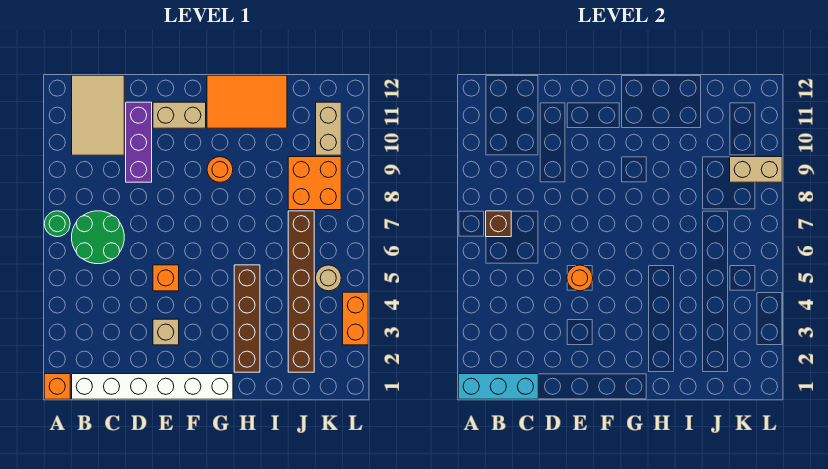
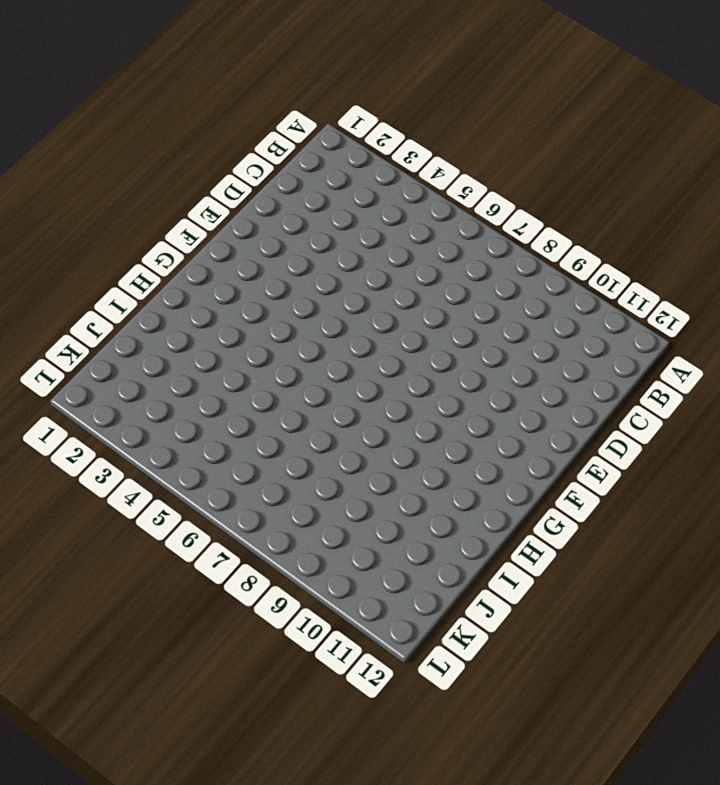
none -> orange brick A1 level 1
none -> green round brick A7 level 1
none -> white brick B1:G1 level 1

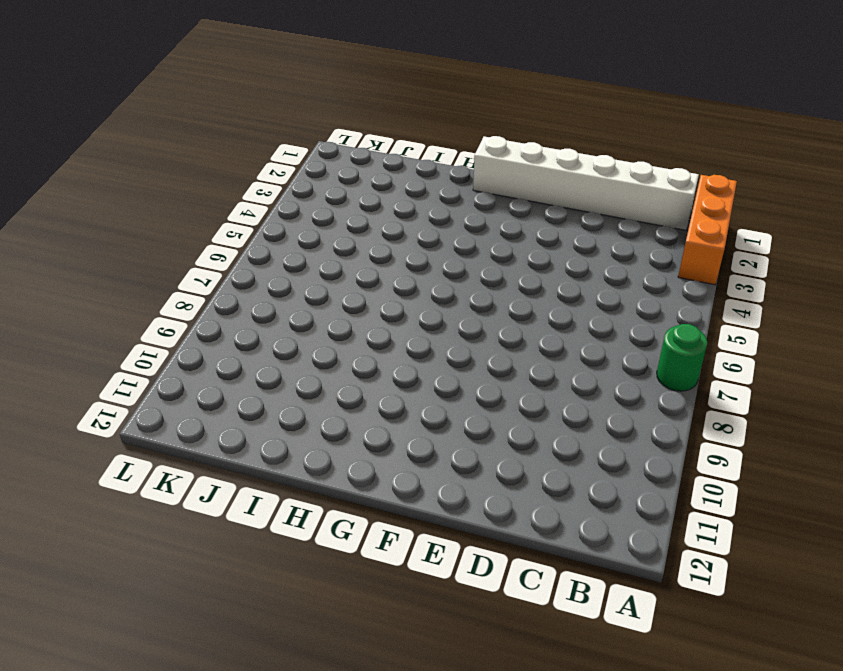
orange brick A1:A3 level 1 -> orange brick A1 level 1
none -> green round brick B6:C7 level 1
none -> tan tile B10:C12 level 1
none -> purple brick D9:D11 level 1

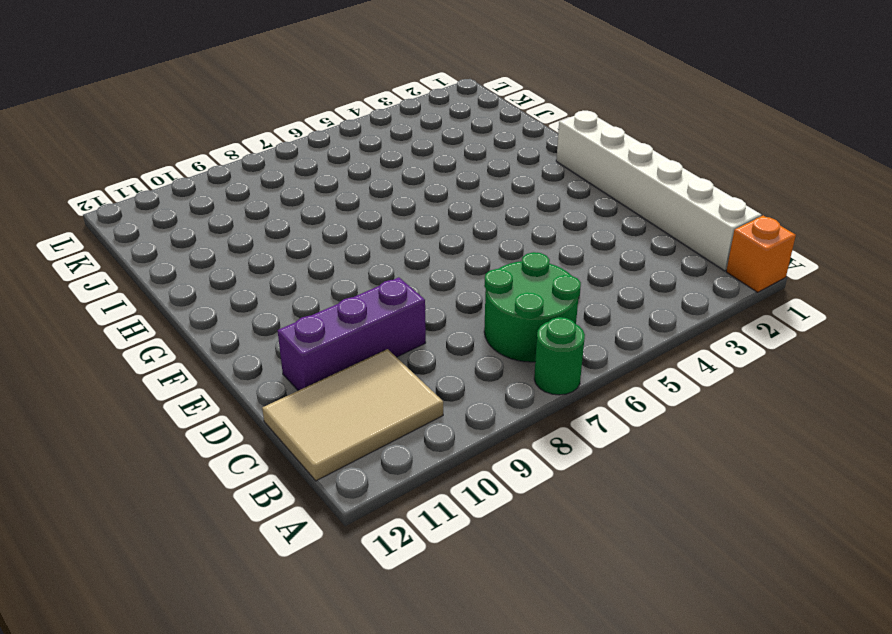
none -> tan brick E3 level 1
none -> orange brick E5 level 1
none -> tan brick E11:F11 level 1

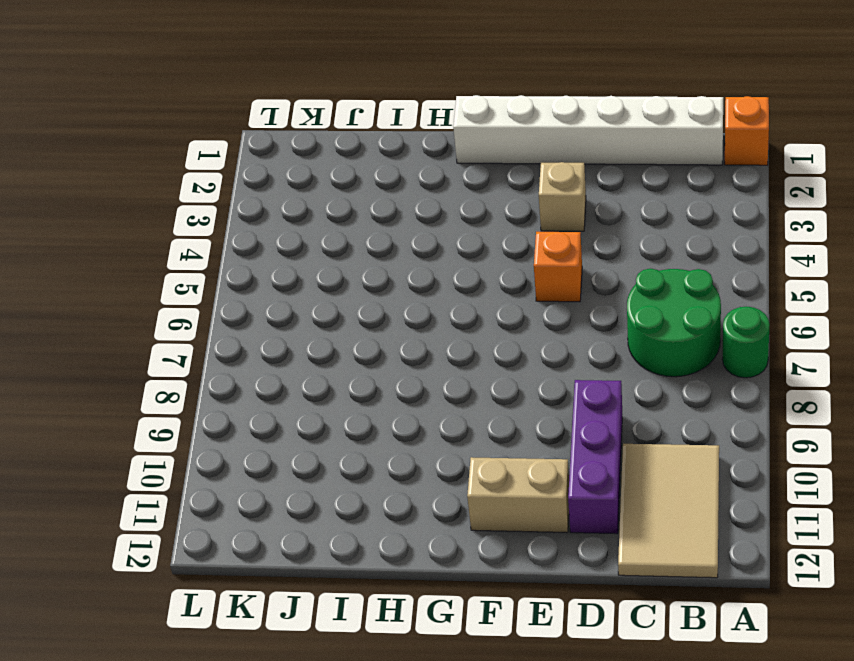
none -> orange round brick G9 level 1
none -> orange tile G11:I12 level 1
none -> brown brick H2:H5 level 1

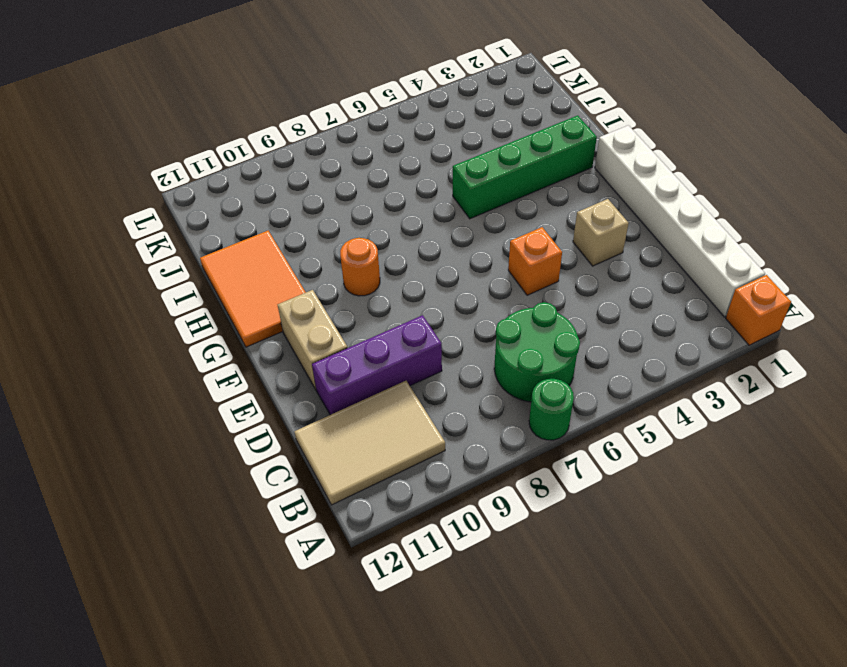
green brick H2:H5 level 1 -> brown brick H2:H5 level 1
none -> brown brick J2:J7 level 1
none -> orange brick J8:K9 level 1
none -> tan round brick K5 level 1

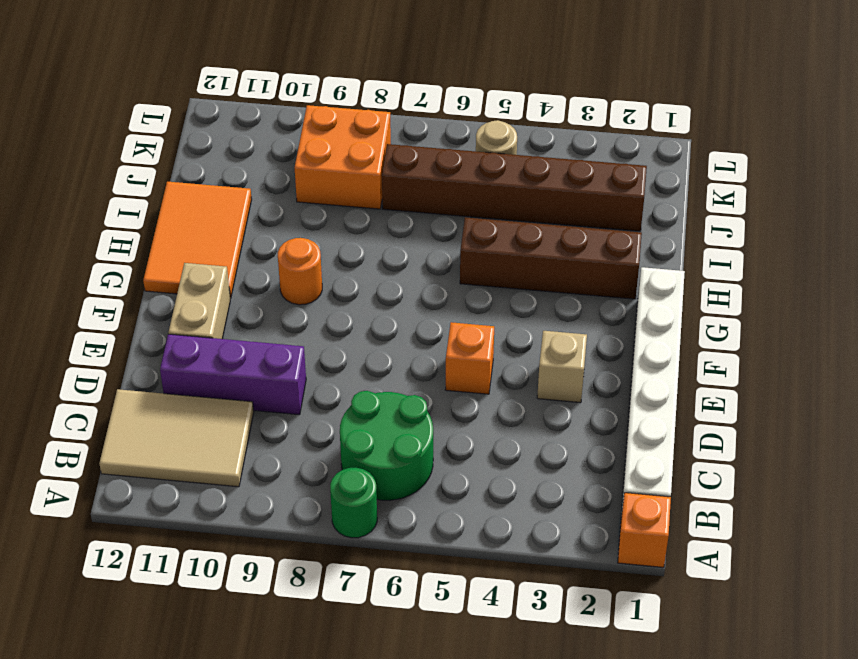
none -> tan brick K10:K11 level 1
none -> orange brick L3:L4 level 1
none -> cyan brick A1:C1 level 2

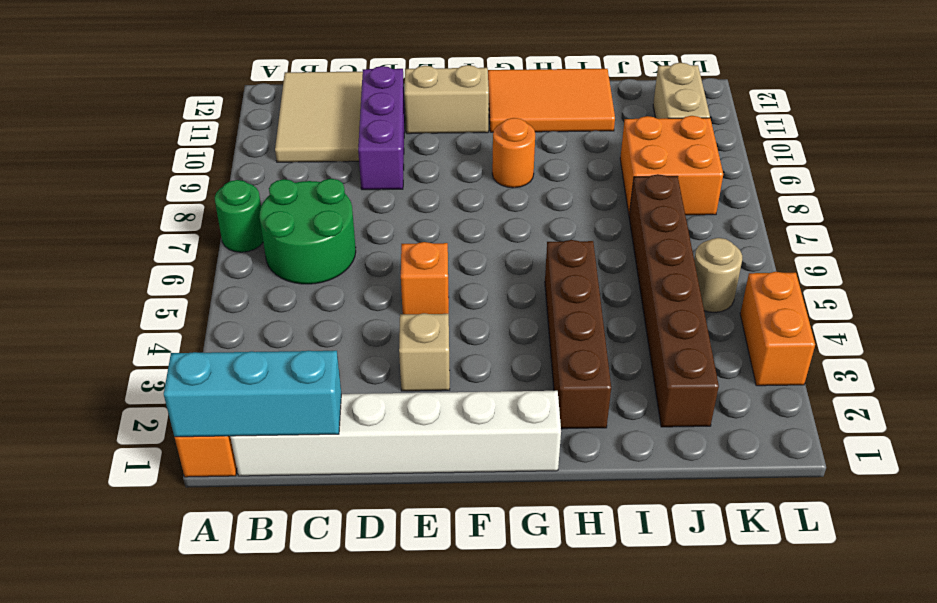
none -> brown brick B7 level 2
none -> orange round brick E5 level 2
none -> tan brick K9:L9 level 2

